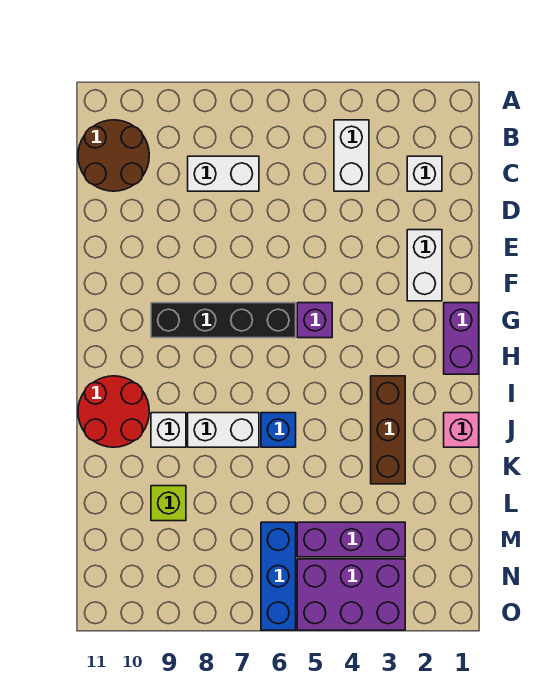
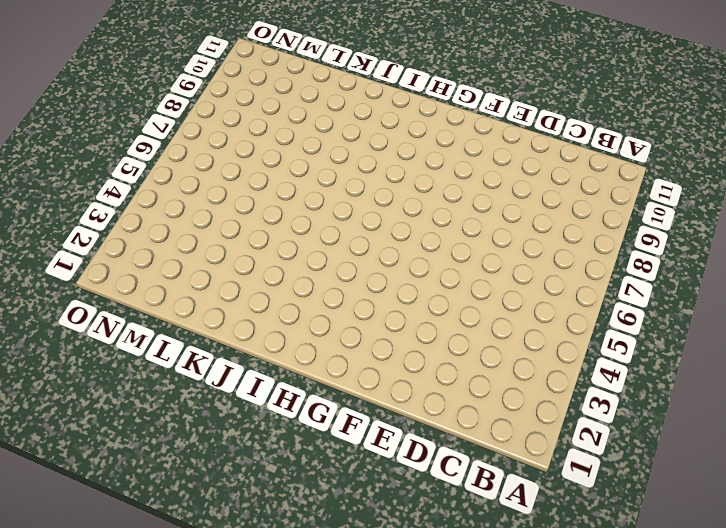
none -> white brick B4:C4 level 1
none -> brown round brick B10:C11 level 1
none -> white brick C2 level 1

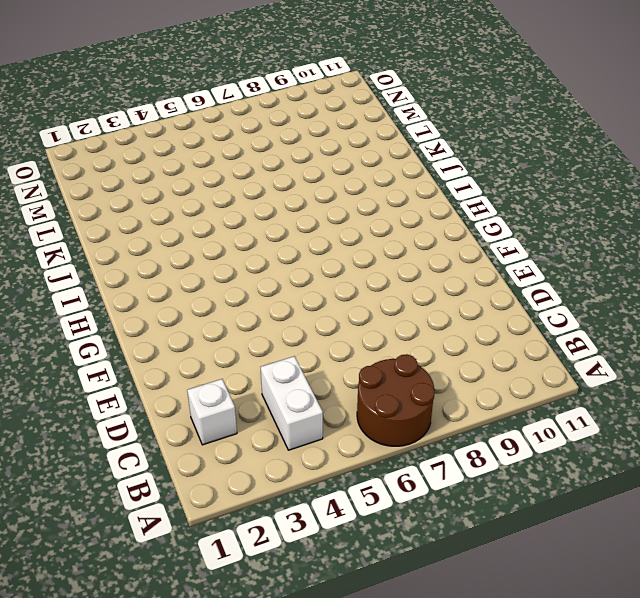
brown round brick A6:B7 level 1 -> brown round brick B10:C11 level 1
none -> white brick C7:C8 level 1
none -> white brick E2:F2 level 1
none -> purple brick G1:H1 level 1

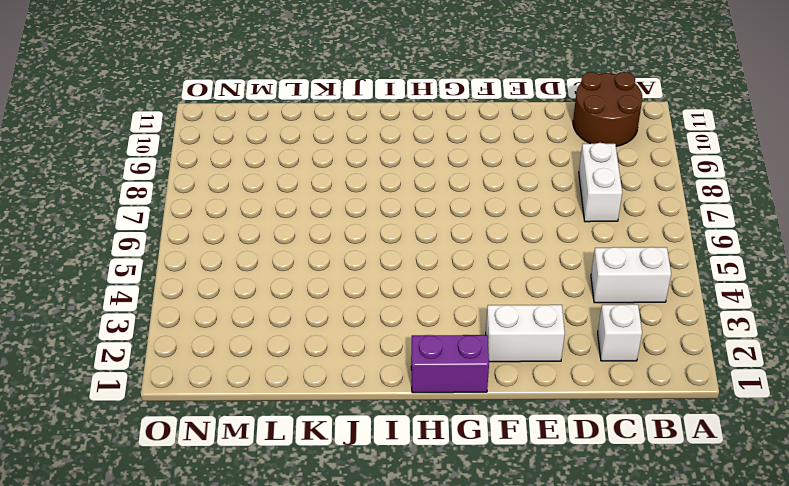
none -> purple brick G5 level 1
none -> black brick G6:G9 level 1
none -> brown brick I3:K3 level 1

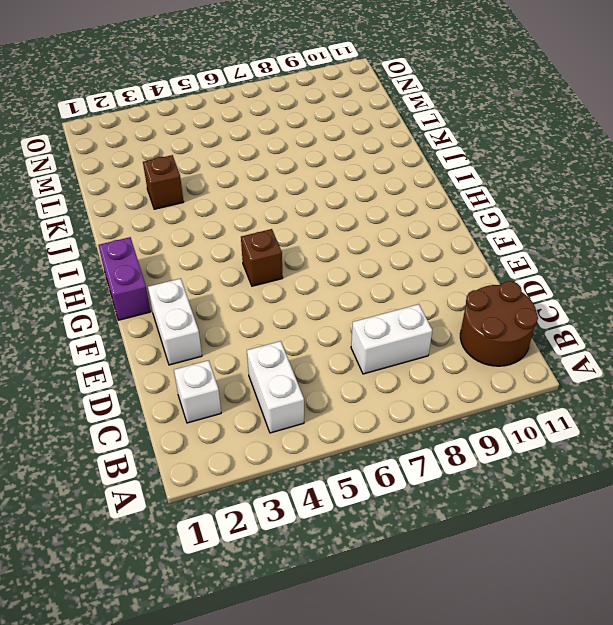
brown brick G5 level 1 -> purple brick G5 level 1
brown brick K3 level 1 -> brown brick I3:K3 level 1
none -> black brick G6:G9 level 1
none -> red round brick I10:J11 level 1
none -> pink brick J1 level 1

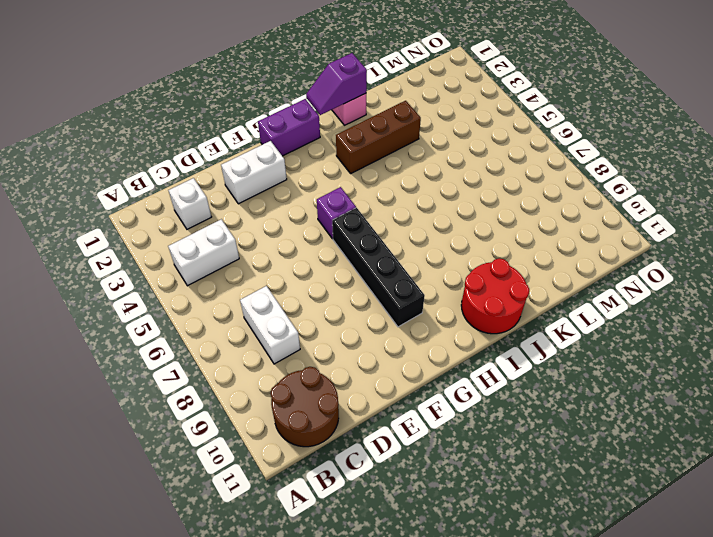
purple slope I1:J1 level 2 top J -> none
none -> blue brick J6 level 1
none -> white brick J7:J8 level 1
none -> white brick J9 level 1

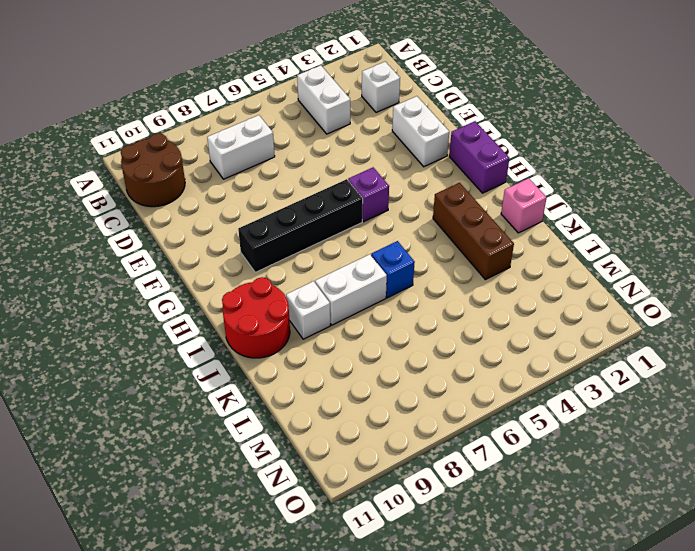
none -> lime brick L9 level 1
none -> purple brick M3:M5 level 1
none -> blue brick M6:O6 level 1

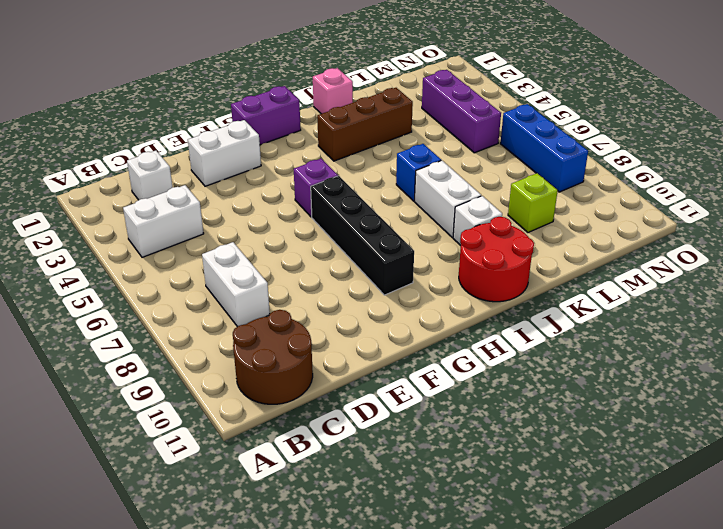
blue brick N6:N8 level 1 -> blue brick M6:O6 level 1
none -> purple brick N3:O5 level 1

